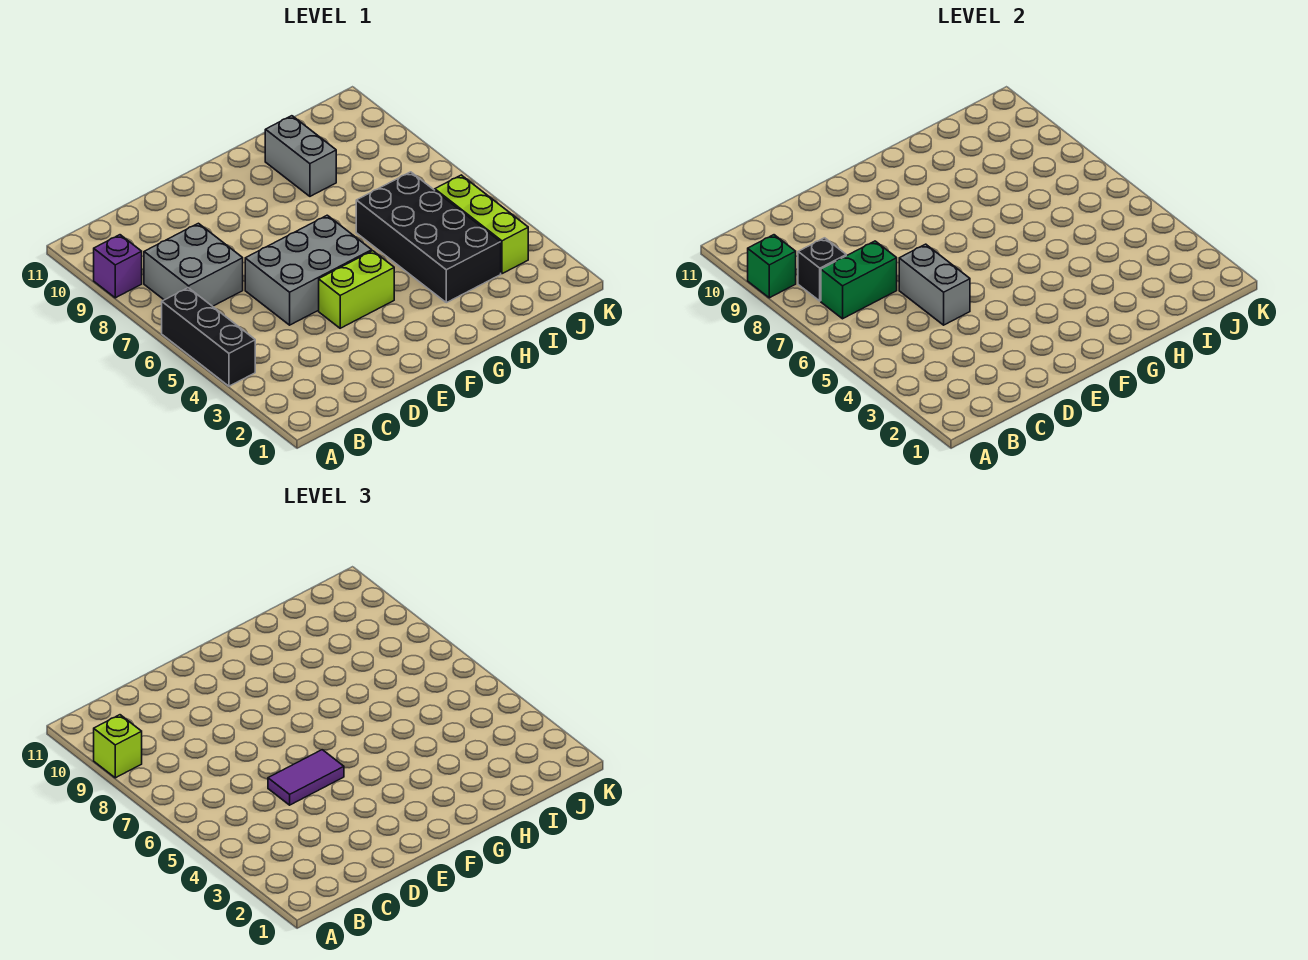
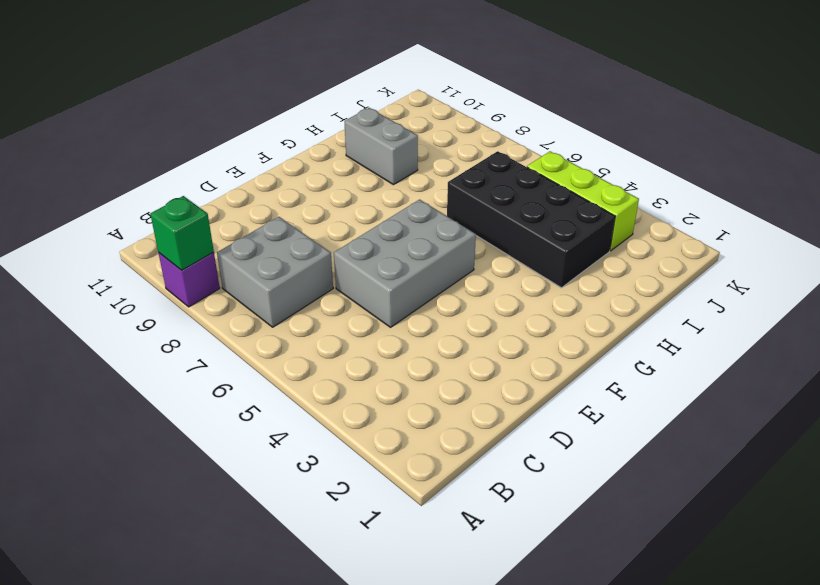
none -> black brick A4:A6 level 1
none -> lime brick E4:F4 level 1
none -> green brick B7:C7 level 2

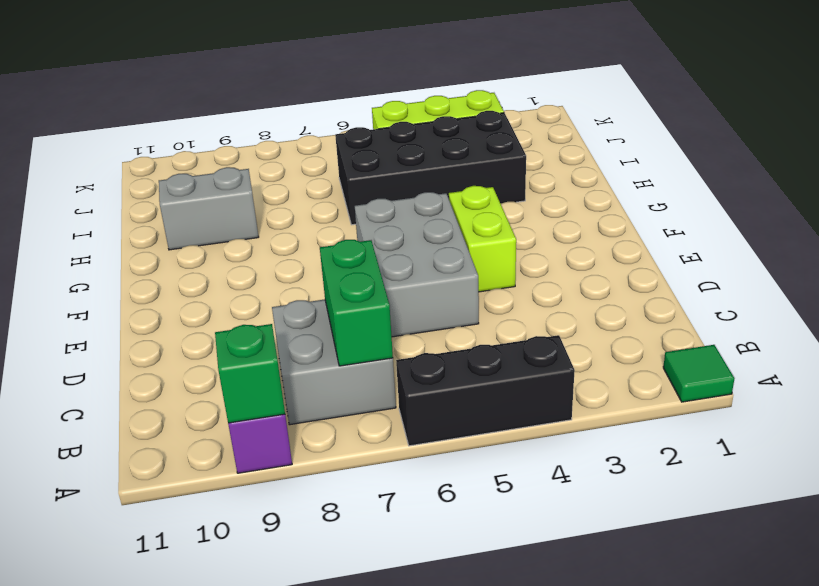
green tile A1 level 1 -> none
none -> black brick B8 level 2
none -> grey brick D5:D6 level 2
none -> lime brick A9 level 3

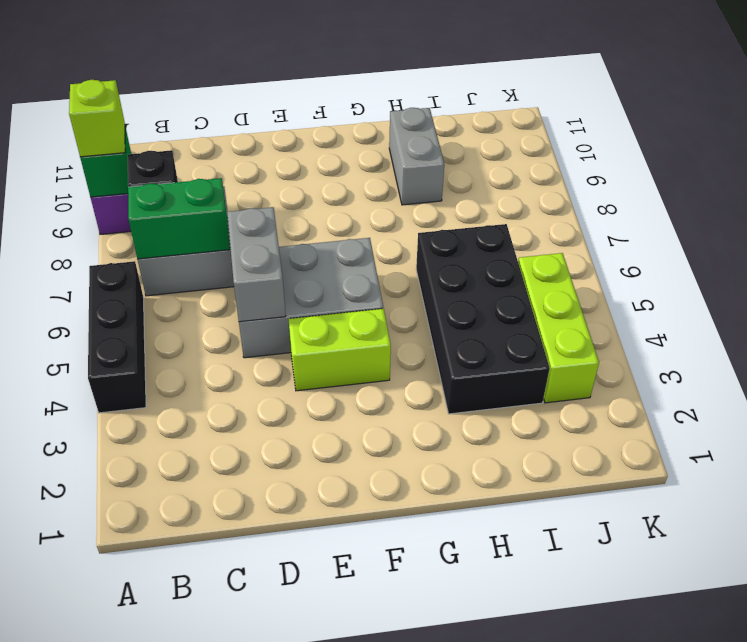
none -> purple tile D5:E5 level 3

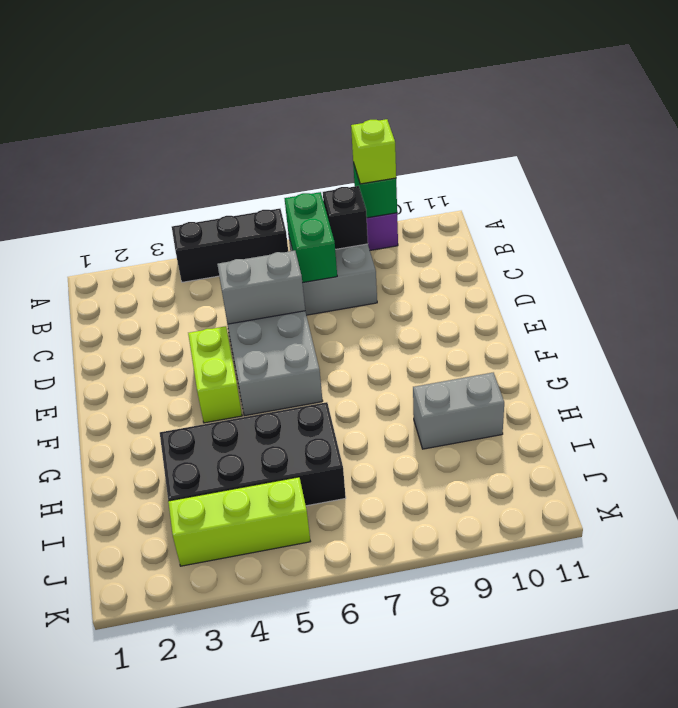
none -> purple tile D5:E5 level 3

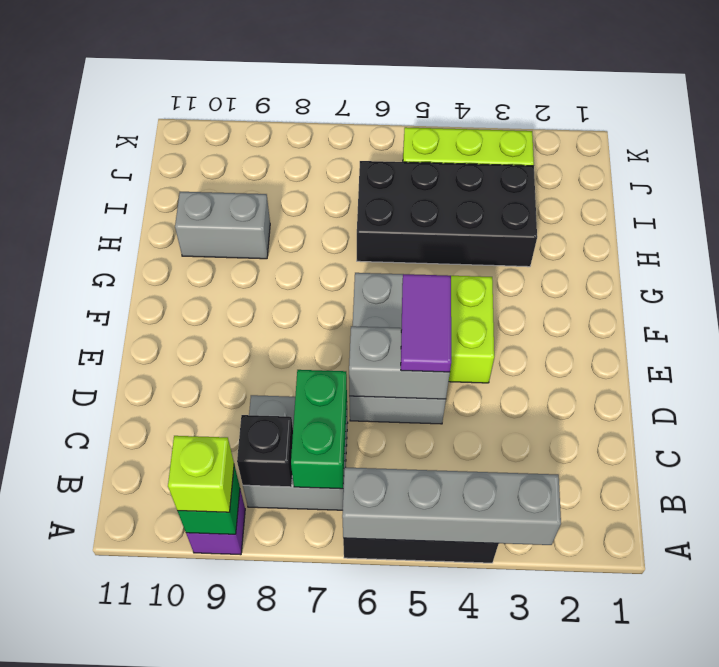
grey brick A3:A6 level 2 -> none

